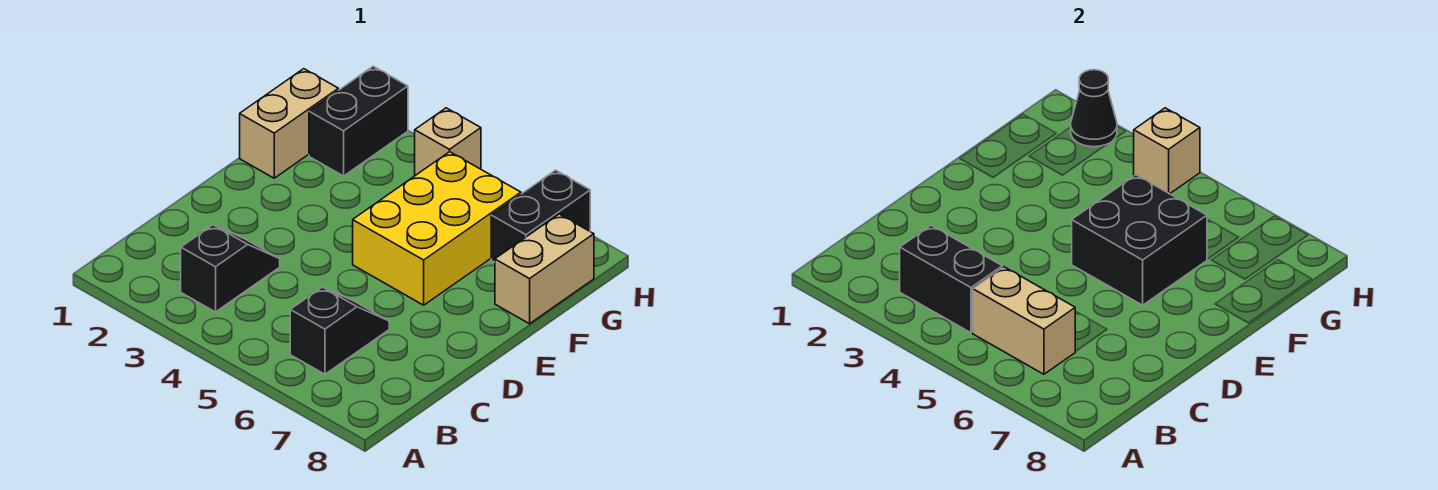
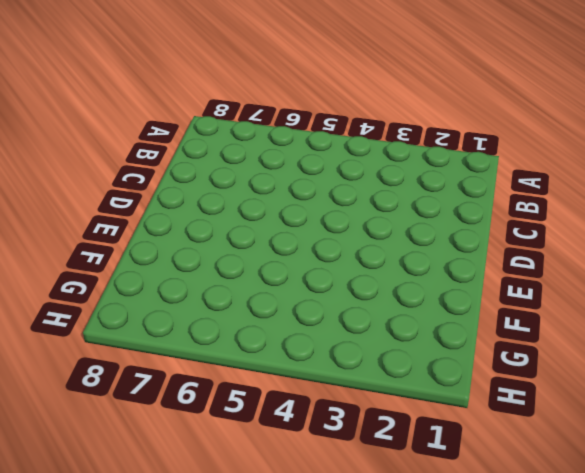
none -> black slope B3:C3 level 1 top B
none -> black slope B6:C6 level 1 top B
none -> yellow brick E5:G6 level 1

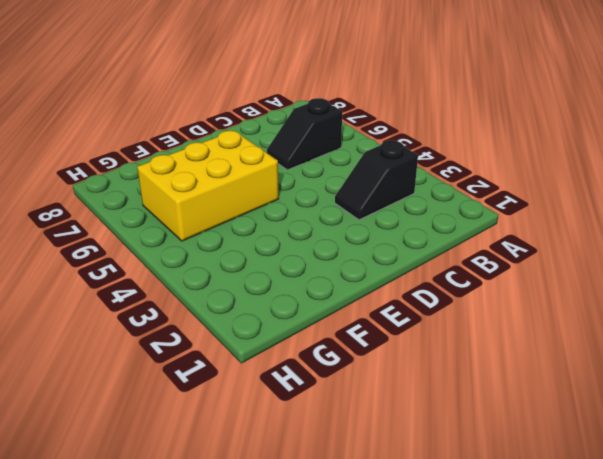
none -> tan brick F1:G1 level 1
none -> tan brick F8:G8 level 1
none -> black brick G2:H2 level 1

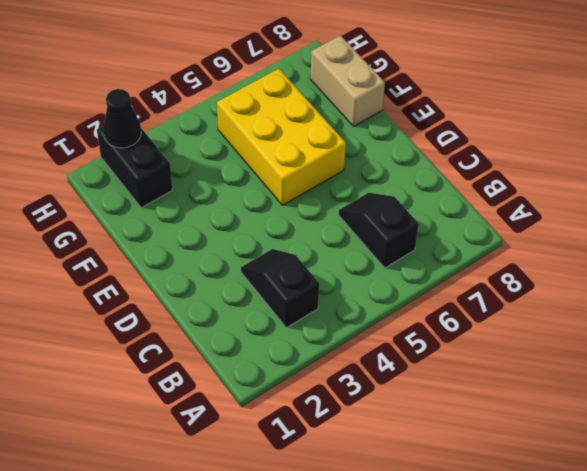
none -> tan brick F1:G1 level 1
none -> black brick G7:H7 level 1
none -> tan brick H4 level 1

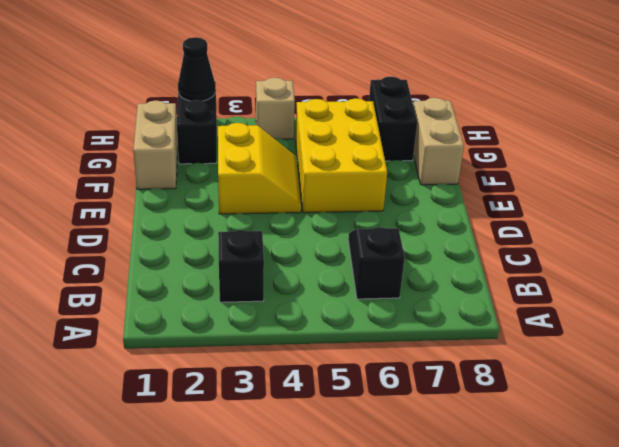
yellow slope E3:F4 level 1 top 3 -> none
none -> black brick B3:B4 level 2
none -> tan brick B5:B6 level 2
none -> black brick E5:F6 level 2

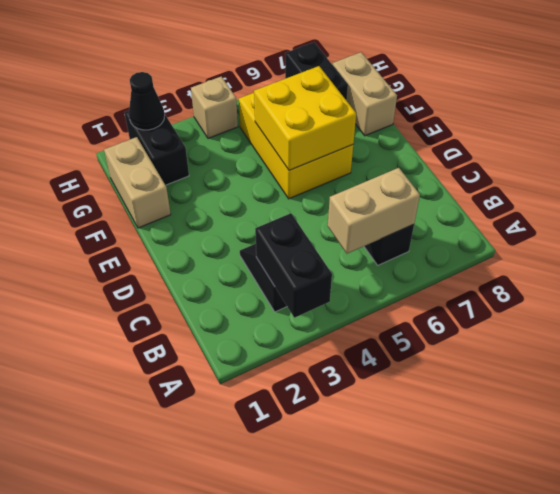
black brick A3:B3 level 2 -> black brick B3:B4 level 2
yellow brick E5:F6 level 2 -> black brick E5:F6 level 2
none -> tan brick H4 level 2

